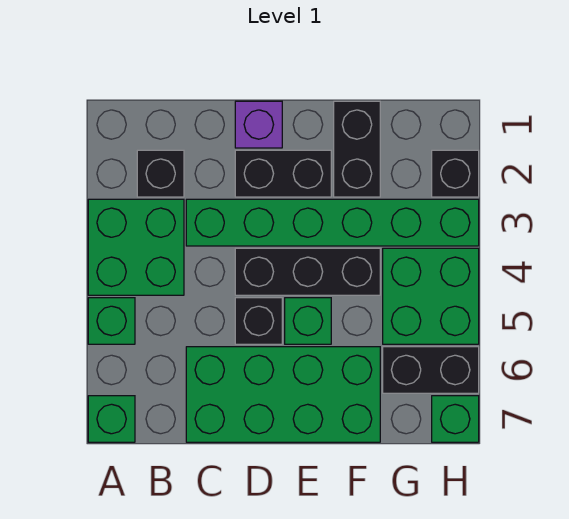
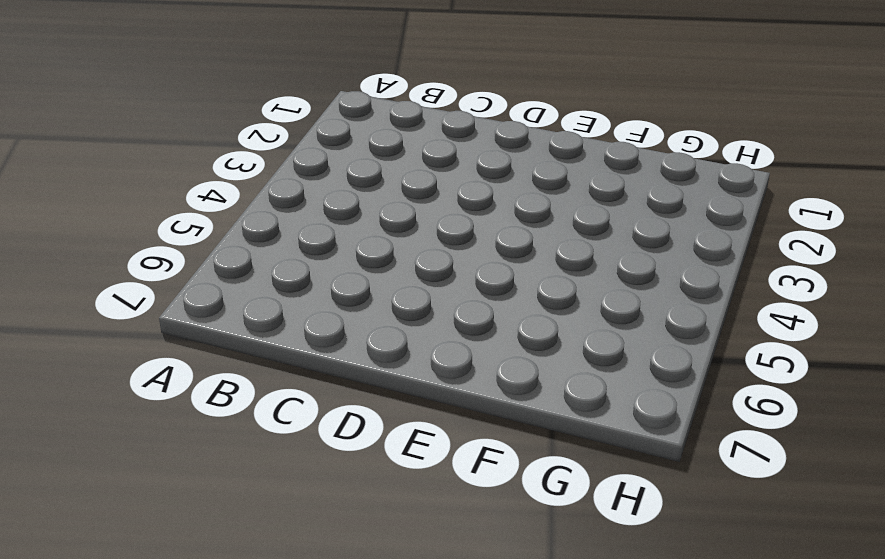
none -> green brick A3:B4 level 1
none -> green brick A5 level 1
none -> green brick A7 level 1

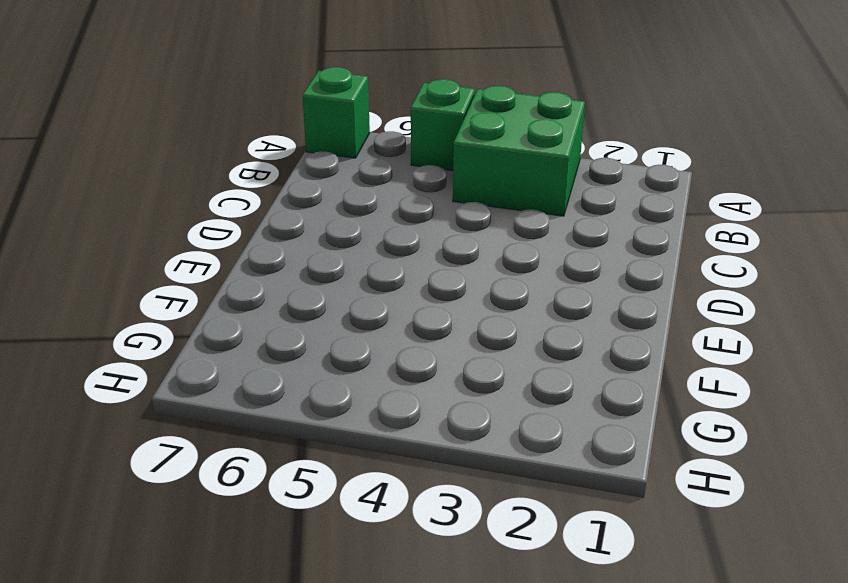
none -> black brick B2 level 1
none -> green brick C3:H3 level 1
none -> green brick C6:F7 level 1

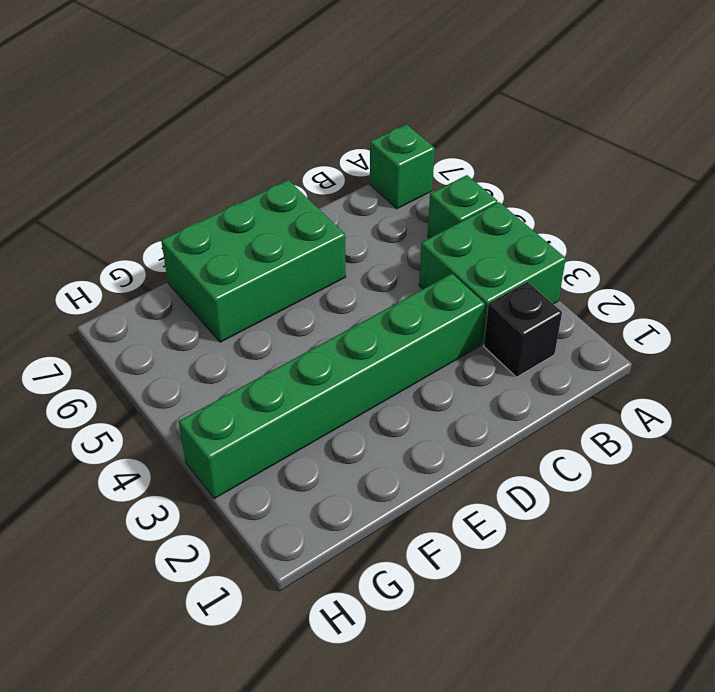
green brick D6:F7 level 1 -> green brick C6:F7 level 1
none -> purple brick D1 level 1
none -> black brick D2:E2 level 1
none -> black brick D4:F4 level 1

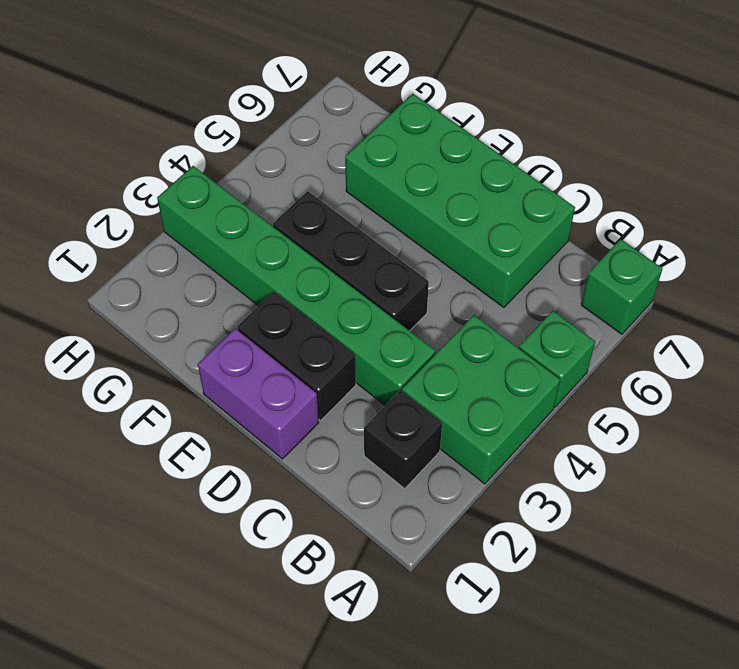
purple brick D1:E1 level 1 -> purple brick D1 level 1
none -> black brick D5 level 1
none -> green brick E5 level 1
none -> black brick F1:F2 level 1

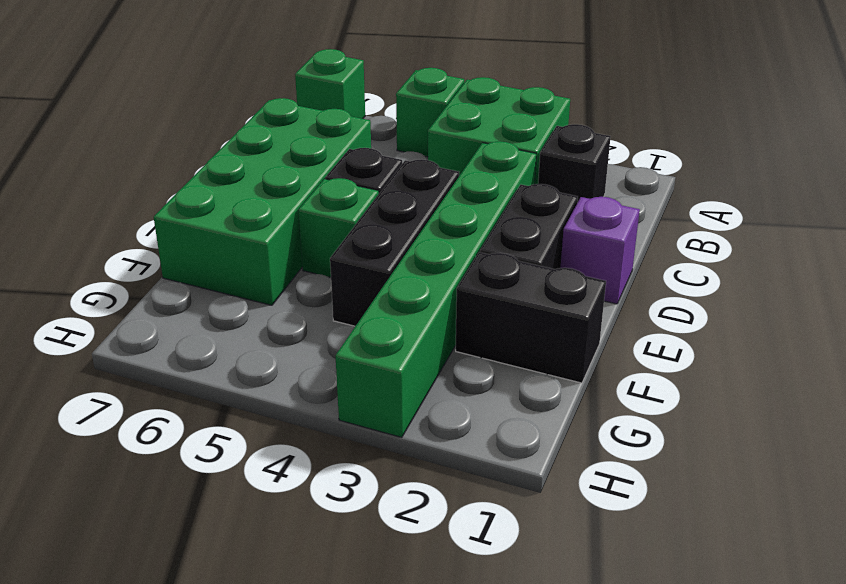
none -> green brick G4:H5 level 1
none -> black brick G6:H6 level 1
none -> black brick H2 level 1

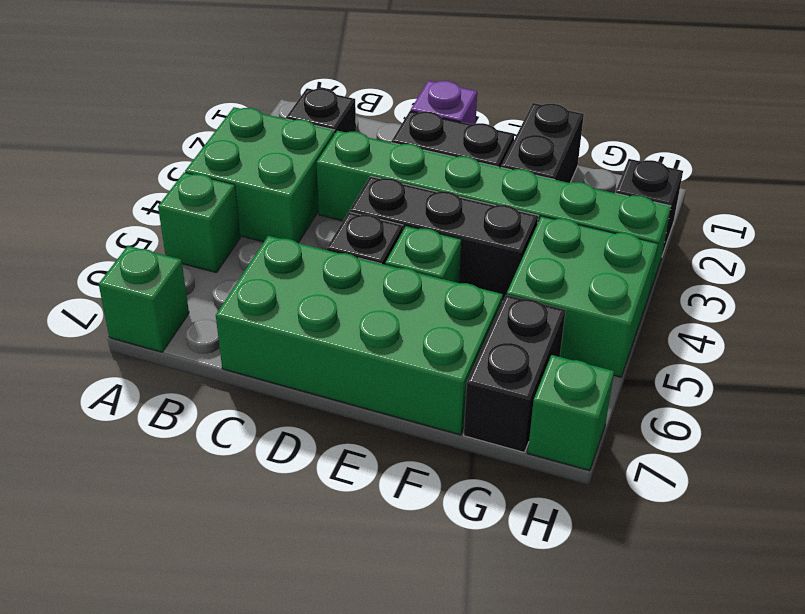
black brick G6:G7 level 1 -> black brick G6:H6 level 1

